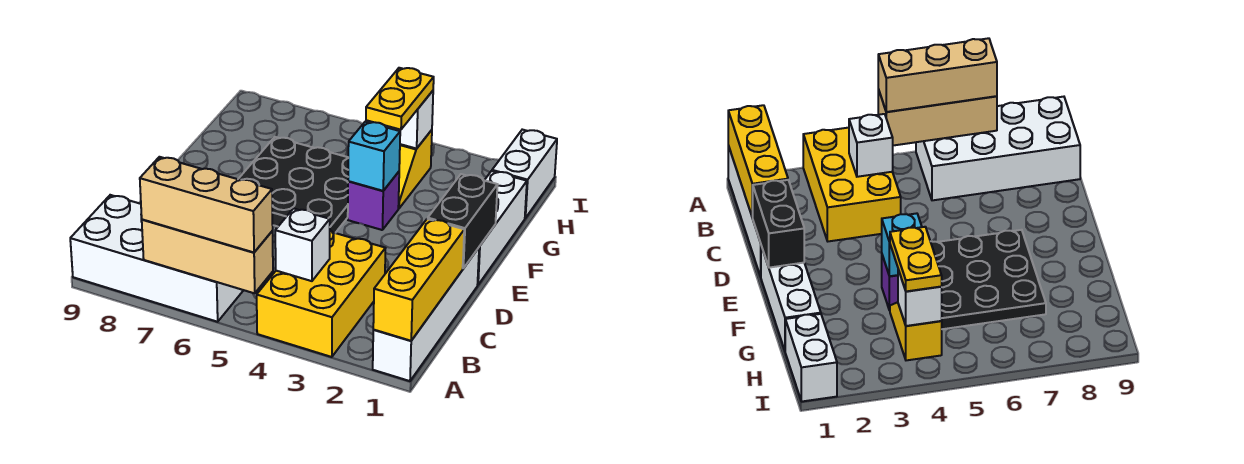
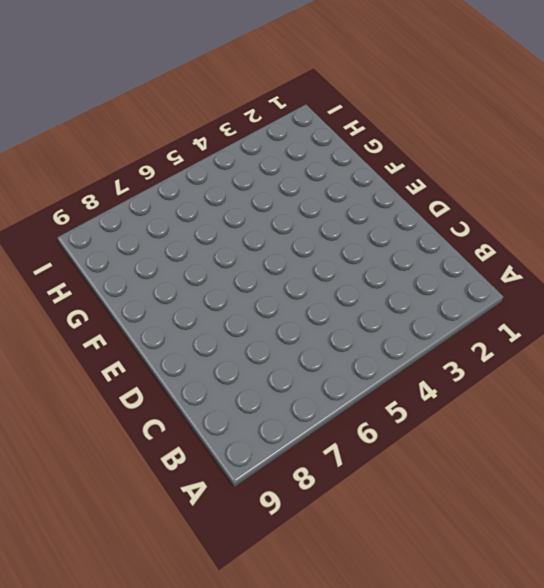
none -> white brick A1:D1 level 1
none -> yellow brick A3:C4 level 1
none -> white brick A6:B9 level 1

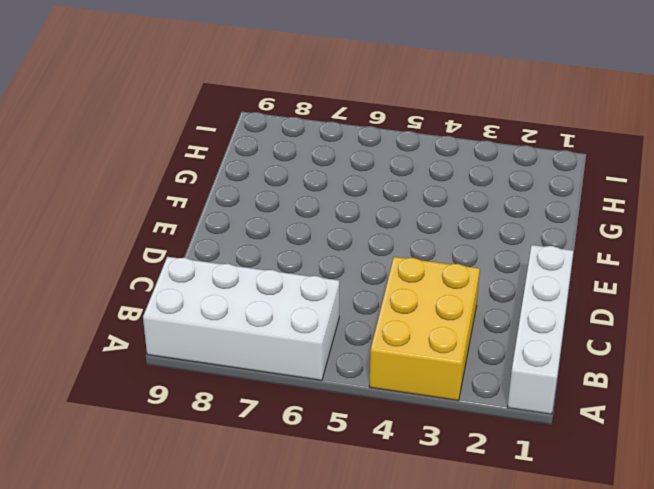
none -> white brick E1:G1 level 1
none -> black plate E5:G7 level 1
none -> purple brick F4 level 1

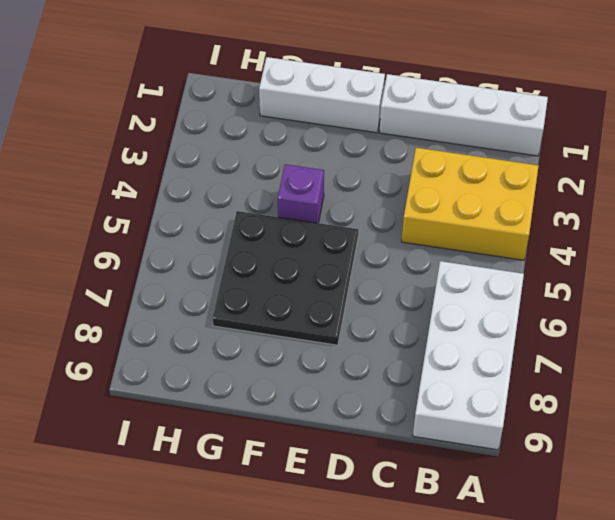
none -> yellow slope G4:H4 level 1 top H
none -> white brick H1:I1 level 1
none -> yellow brick A1:C1 level 2

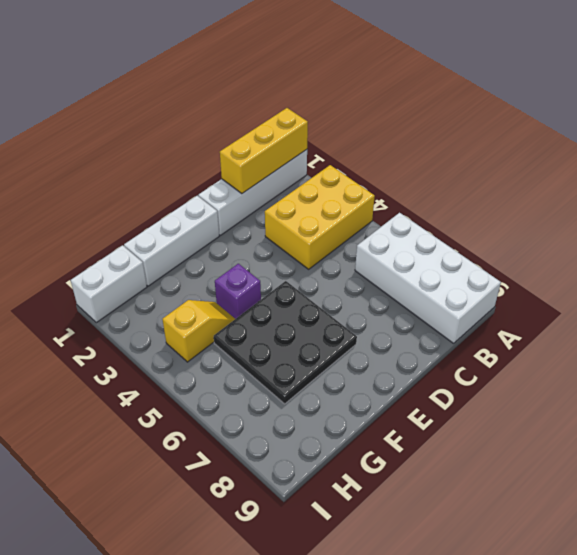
none -> tan brick A5:A7 level 2
none -> white brick B4 level 2
none -> black brick D1:E1 level 2

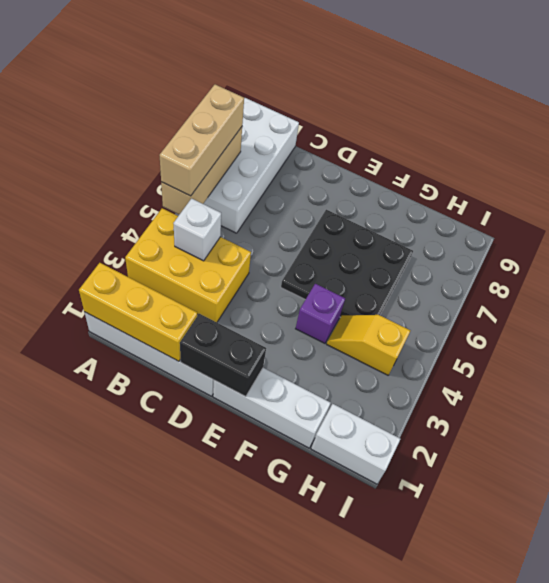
none -> cyan brick F4 level 2
none -> white brick H4 level 2
none -> yellow plate G4:H4 level 3

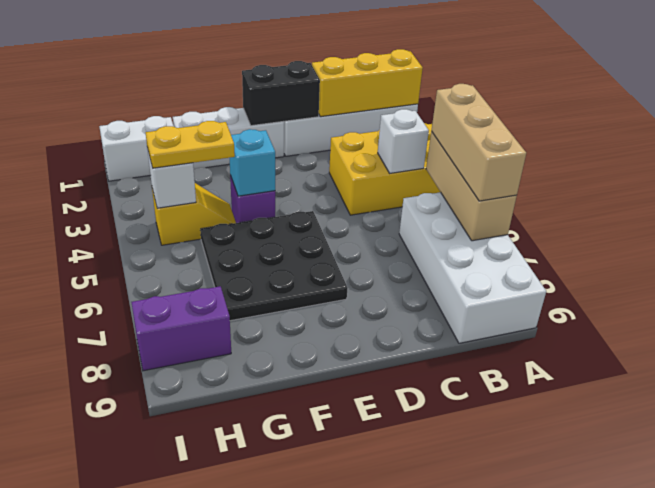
purple brick H8:I8 level 1 -> none

